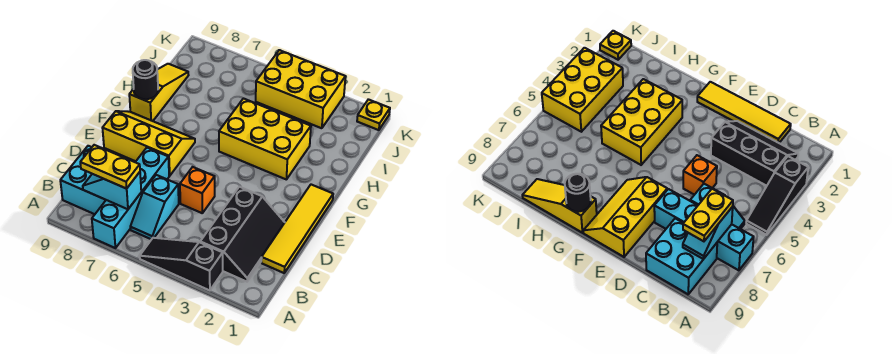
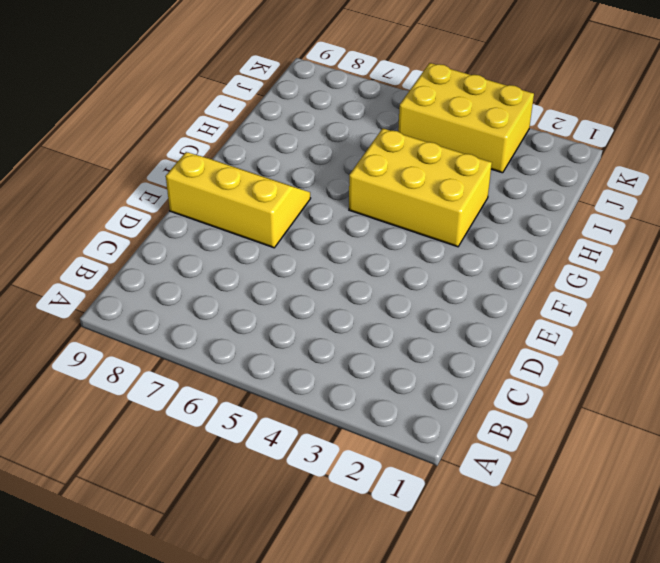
none -> black slope A3:A5 level 1 top 3
none -> cyan brick A7:D7 level 1
none -> black slope B2:D3 level 1 top 3

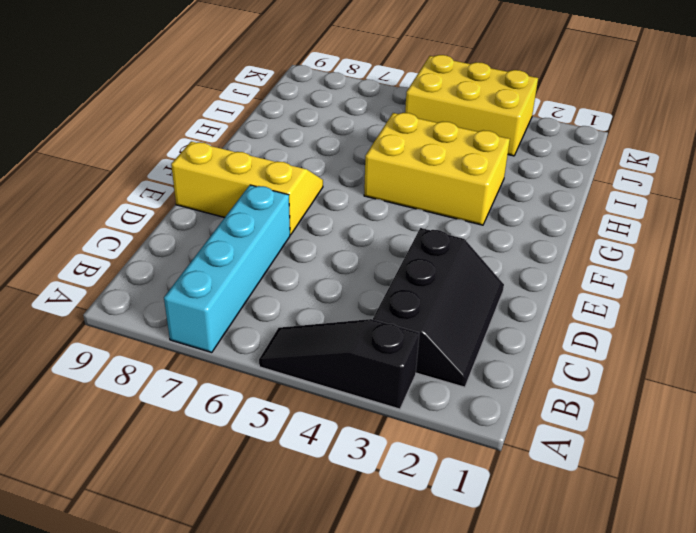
none -> cyan slope B6:C6 level 1 top C
none -> cyan brick B8:C9 level 1
none -> yellow tile C1:F1 level 1

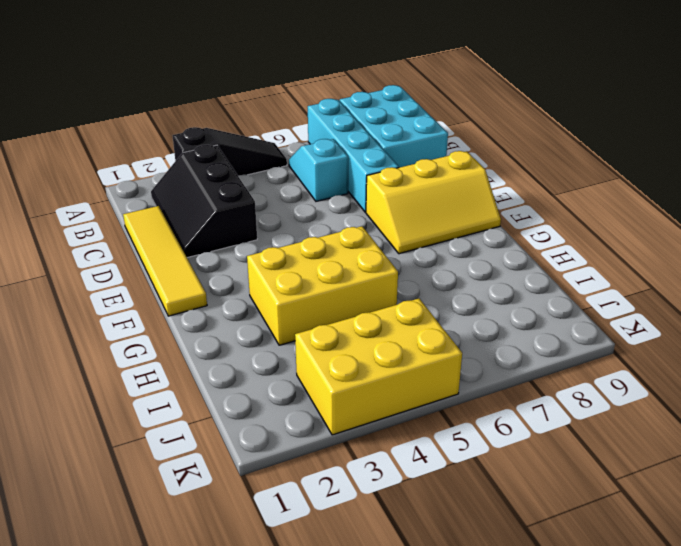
cyan brick A8:C9 level 1 -> cyan brick B8:C9 level 1
none -> orange brick D5 level 1
none -> yellow slope G9:I9 level 1 top G
none -> yellow plate K1 level 1

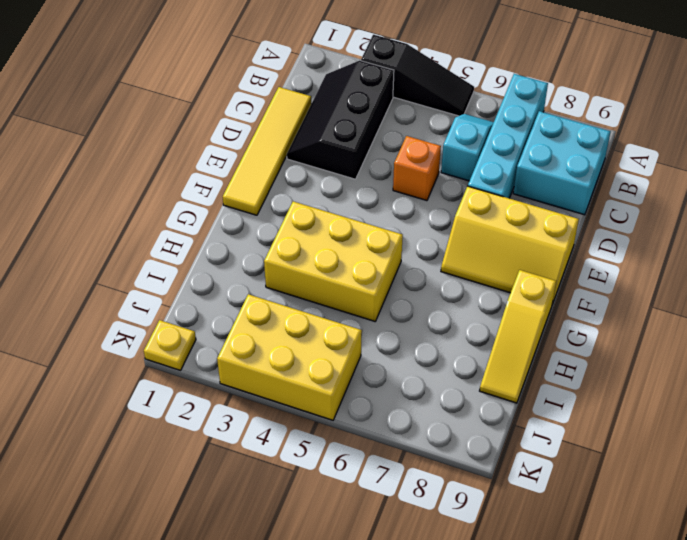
none -> cyan slope B7:B8 level 2 top 7
none -> black round brick G9 level 2
none -> yellow plate B7:B8 level 3

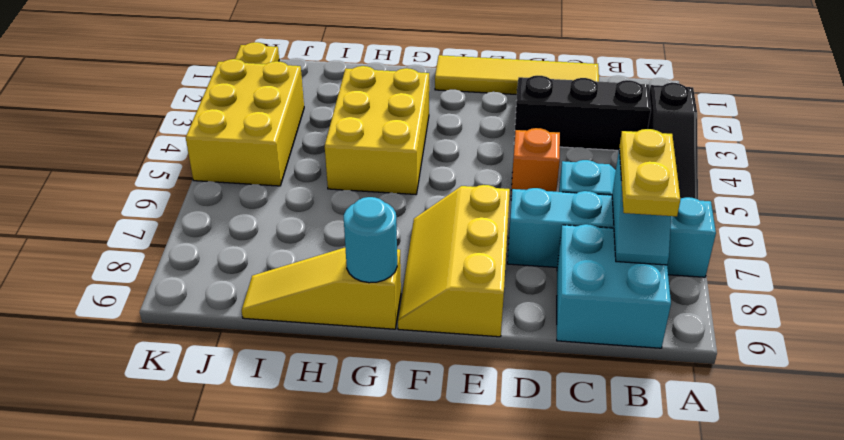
cyan round brick G9 level 2 -> black round brick G9 level 2

